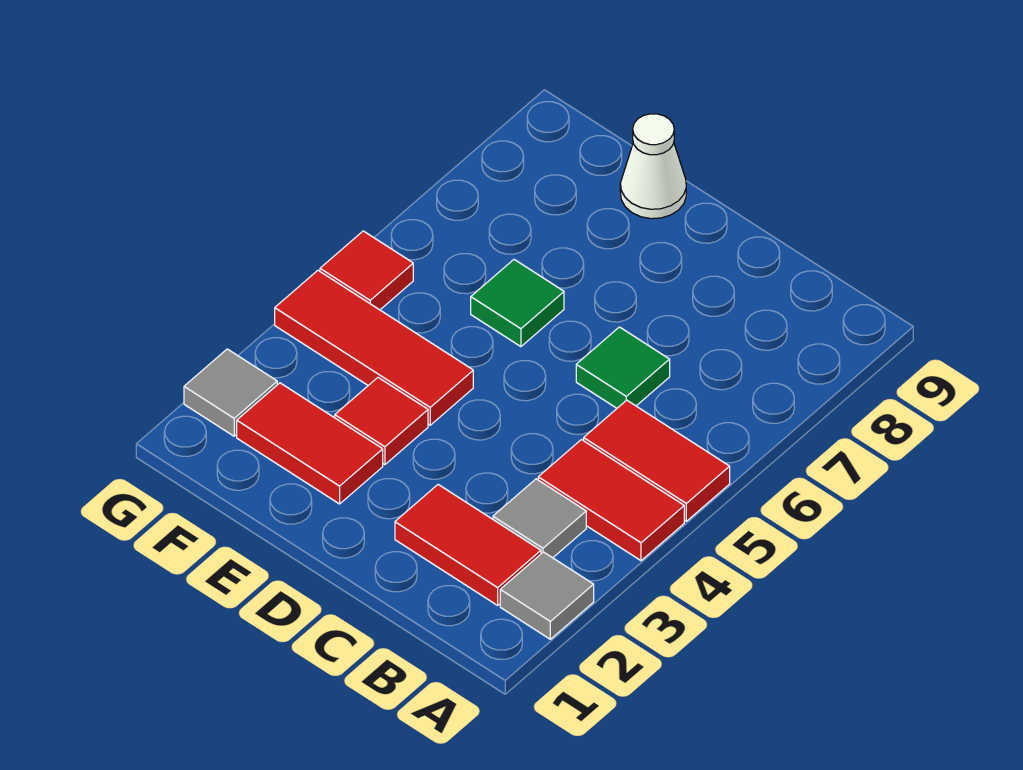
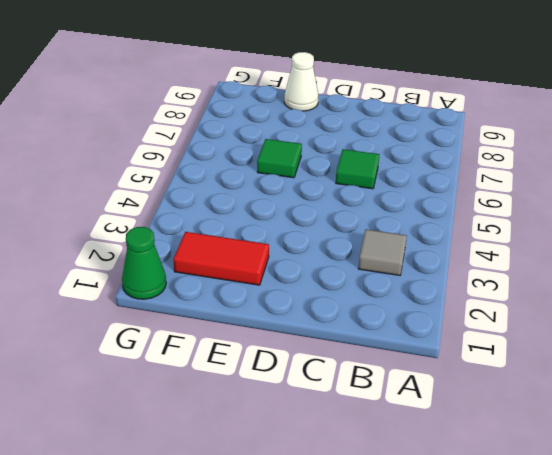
green cone G1 level 1 -> none
none -> grey tile A2 level 1
none -> red tile A4:B4 level 1
none -> red tile A5:B5 level 1

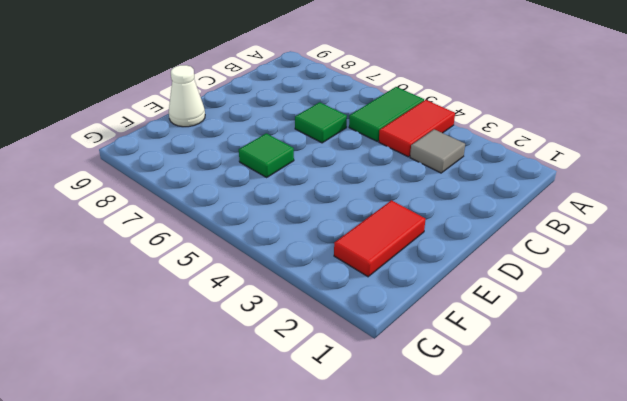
green tile A5:B5 level 1 -> red tile A5:B5 level 1
none -> grey tile A2 level 1
none -> red tile B2:C2 level 1
none -> red tile E3 level 1

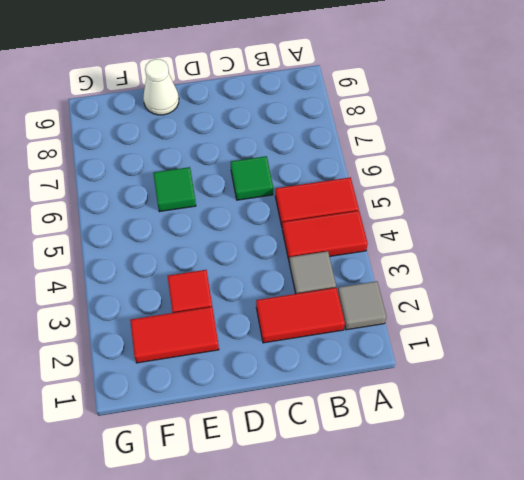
none -> red tile E4:G4 level 1
none -> grey tile G2 level 1
none -> red tile G5 level 1

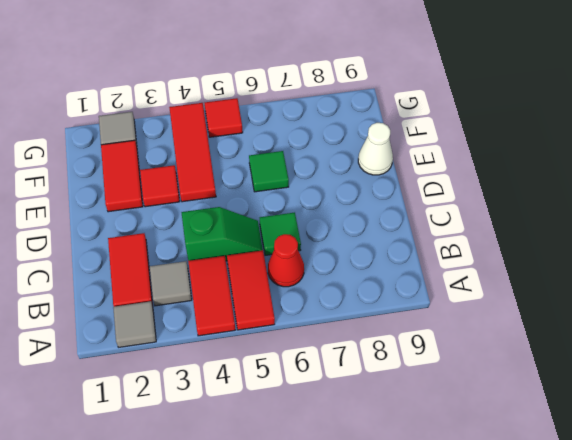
red cone B6 level 1 -> none
green slope C4:C5 level 1 top 4 -> none

